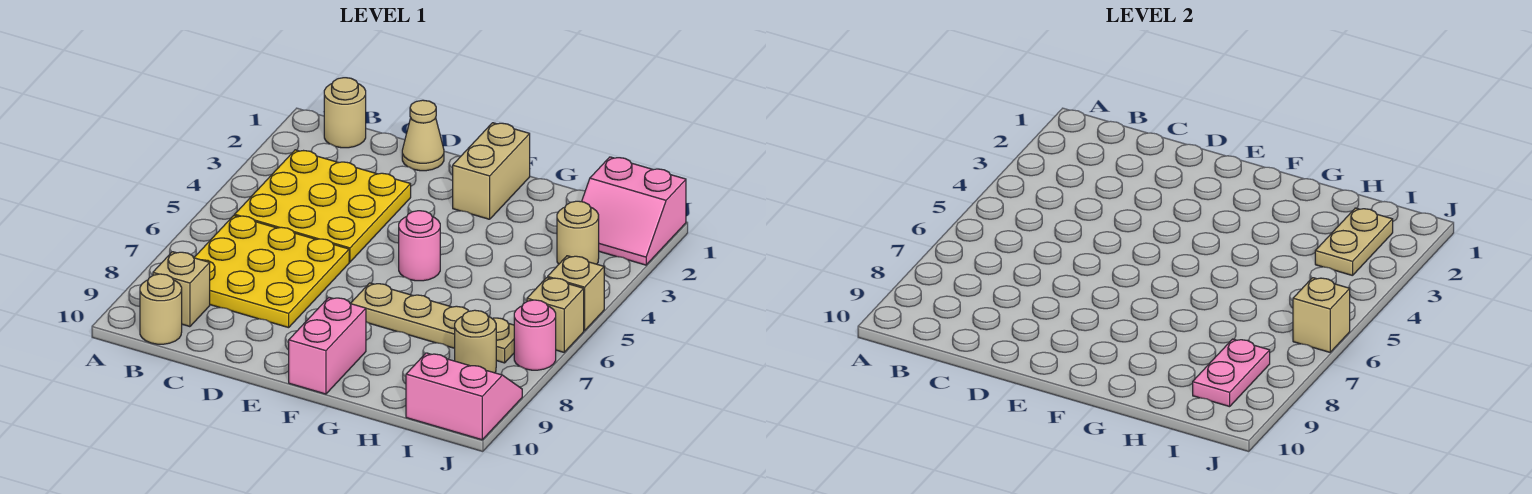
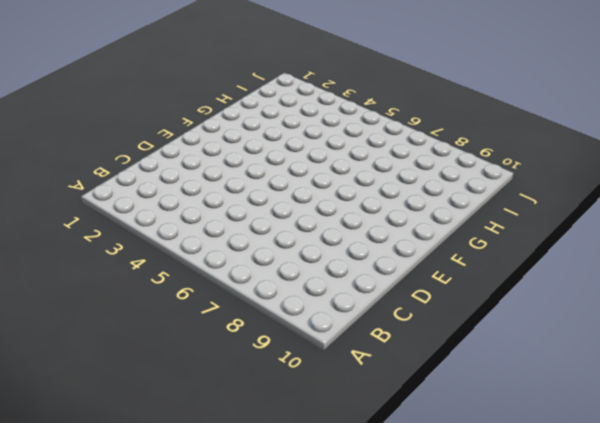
none -> tan round brick B1 level 1
none -> yellow plate B3:D5 level 1
none -> yellow plate B6:D8 level 1

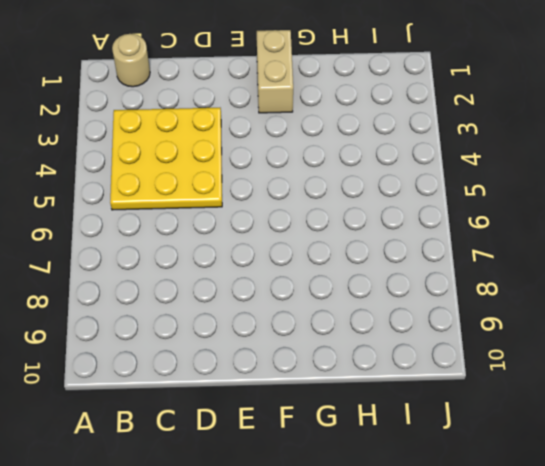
none -> yellow plate B6:D8 level 1
none -> tan brick B9 level 1
none -> tan round brick B10 level 1

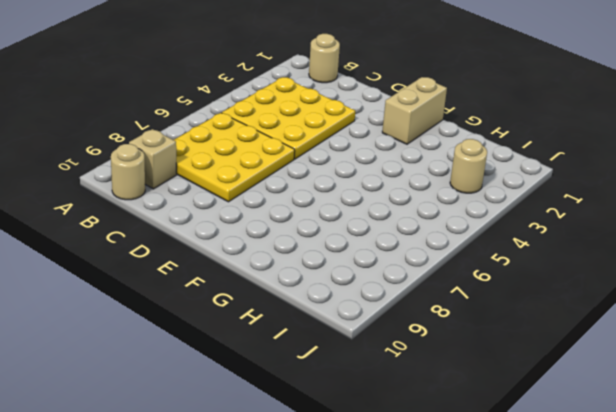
none -> tan cone D1 level 1
none -> pink round brick F5 level 1
none -> tan plate F7:I7 level 1

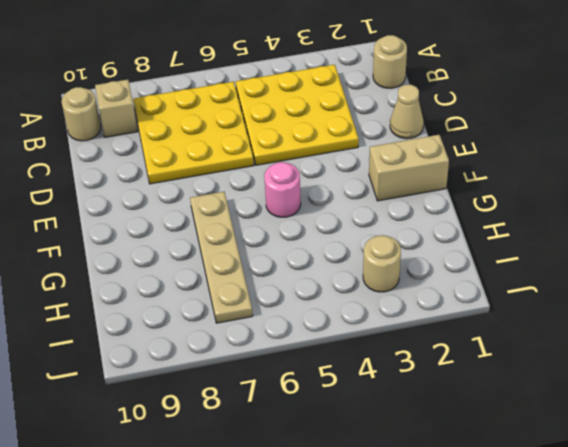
none -> pink brick F9:F10 level 1
none -> pink slope I1:J2 level 1 top 1
none -> tan round brick I8 level 1

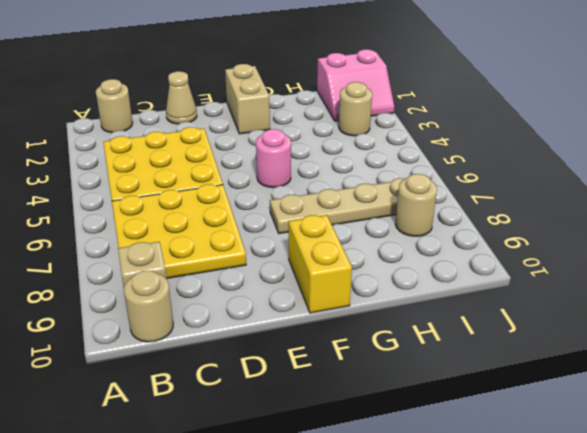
yellow brick F9:F10 level 1 -> pink brick F9:F10 level 1
none -> pink slope I9:J10 level 1 top 10
none -> tan brick J5 level 1
none -> tan brick J6 level 1

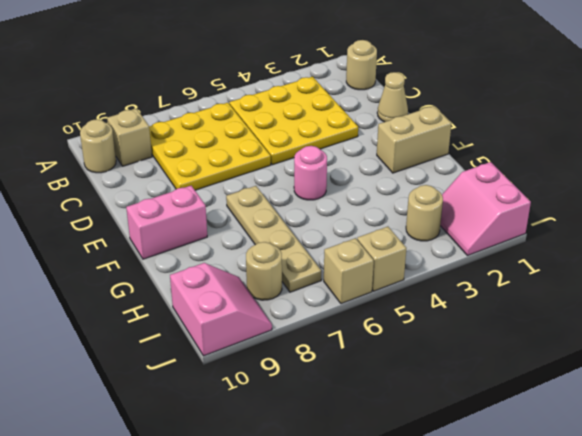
none -> pink round brick J7 level 1
none -> tan plate I2:I3 level 2
none -> pink plate I8:I9 level 2

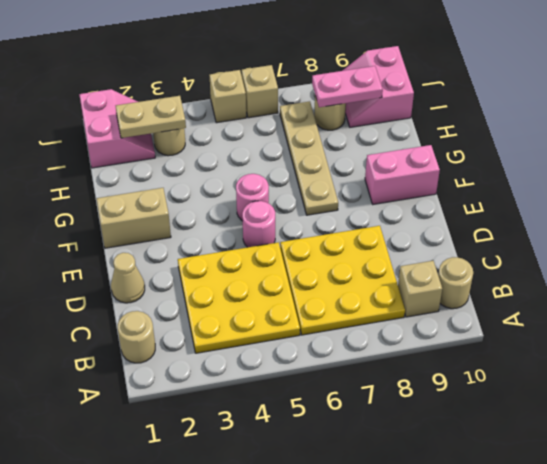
pink round brick E5 level 1 -> pink round brick J7 level 1
none -> tan brick J6 level 2

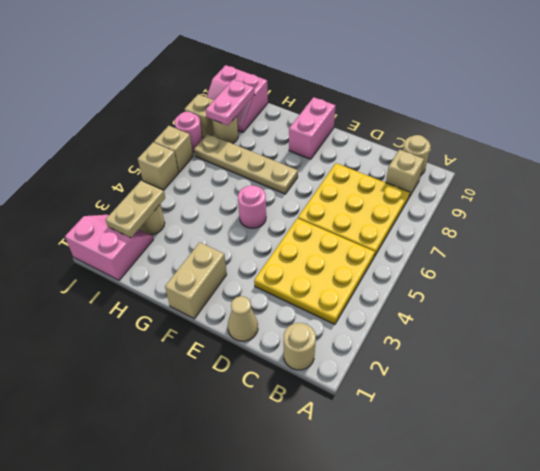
tan brick J8 level 1 -> tan brick J6 level 2

